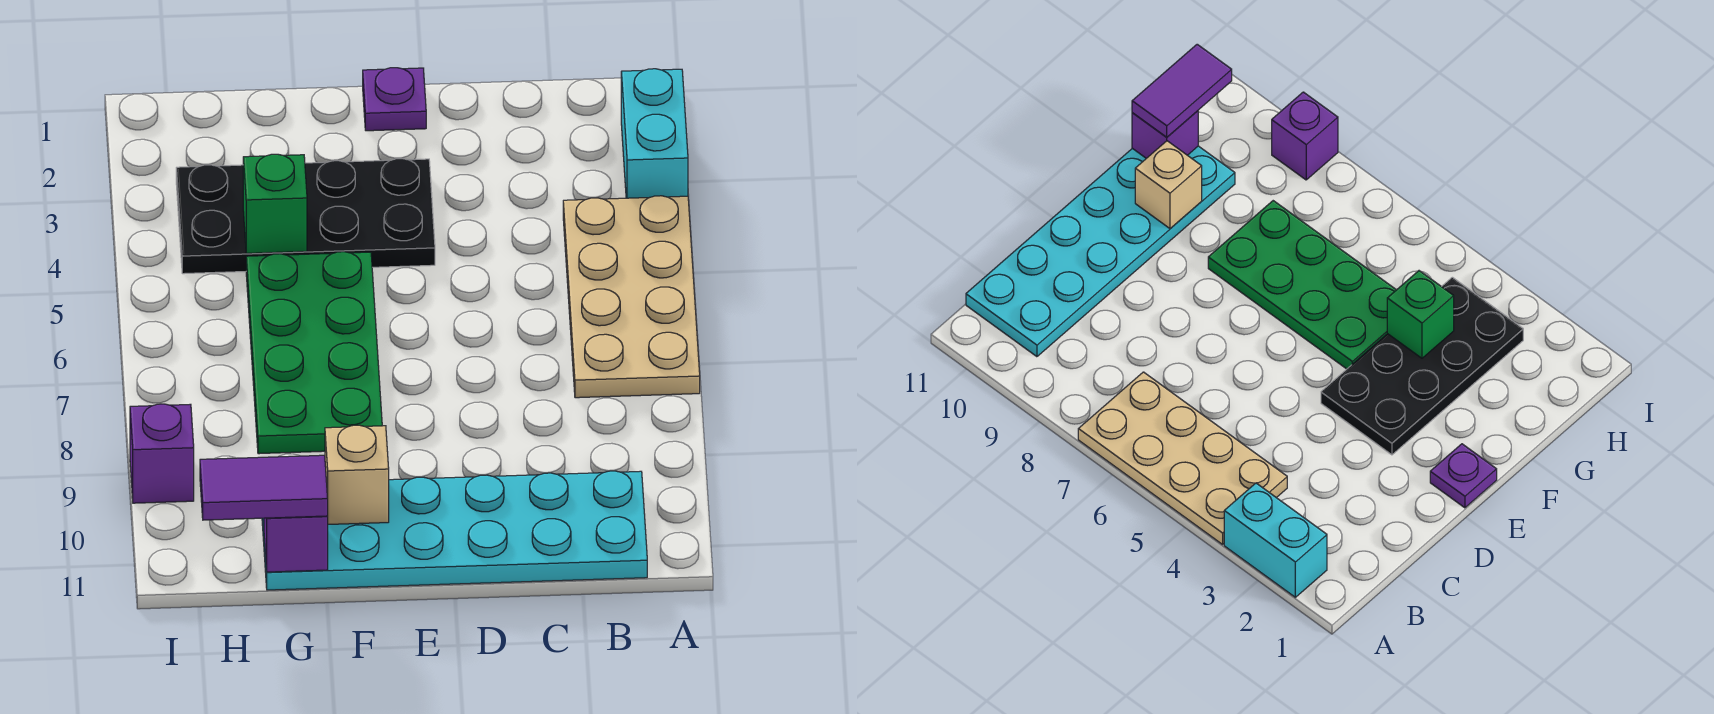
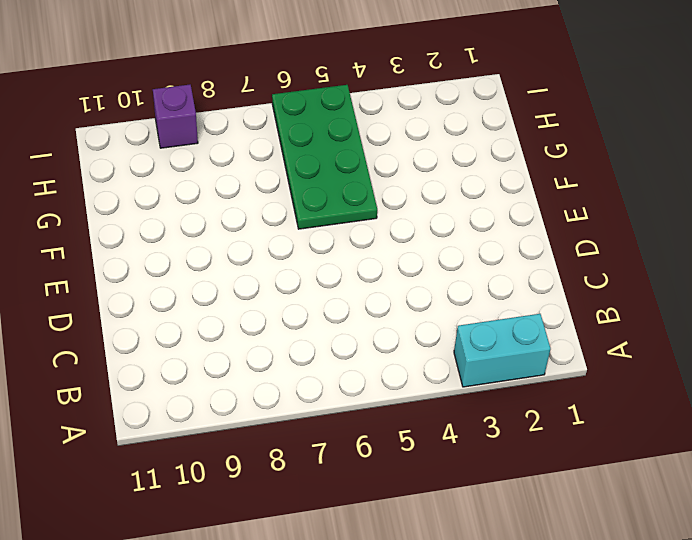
green plate F5:I6 level 1 -> green plate F5:G8 level 1
none -> tan plate A4:B7 level 1
none -> cyan plate B10:G11 level 1

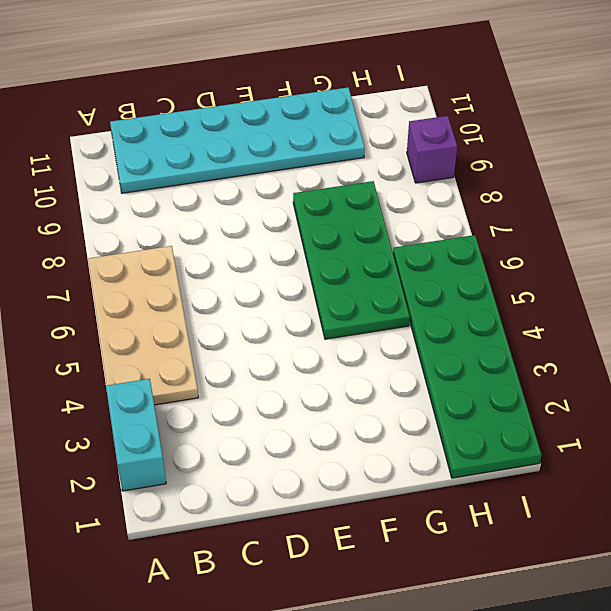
green plate H1:I6 level 1 -> black plate E3:H4 level 1
none -> purple plate E1 level 1
none -> tan brick F10 level 2

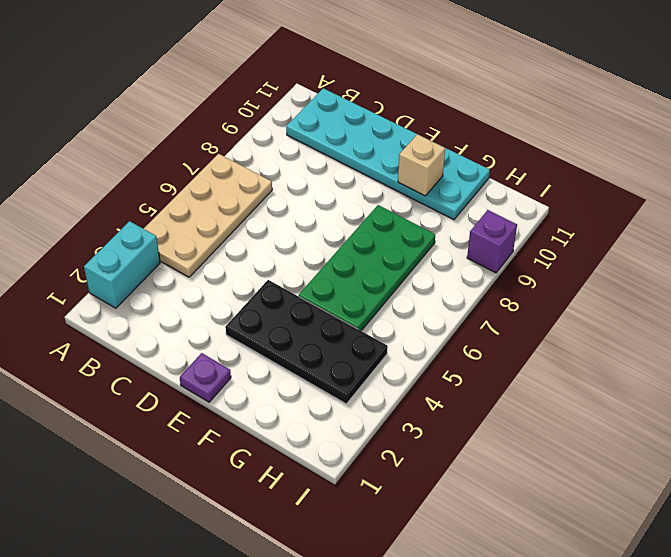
none -> green brick G4 level 2
none -> purple brick G11 level 2

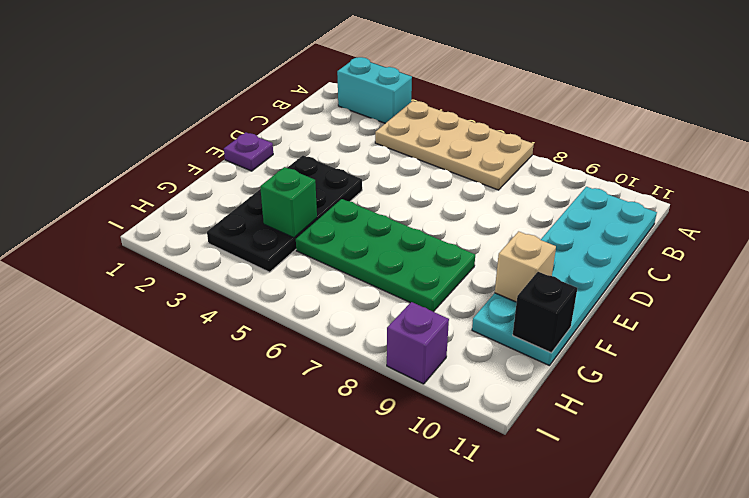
black brick G11 level 2 -> purple brick G11 level 2
none -> purple tile G11:H11 level 3

